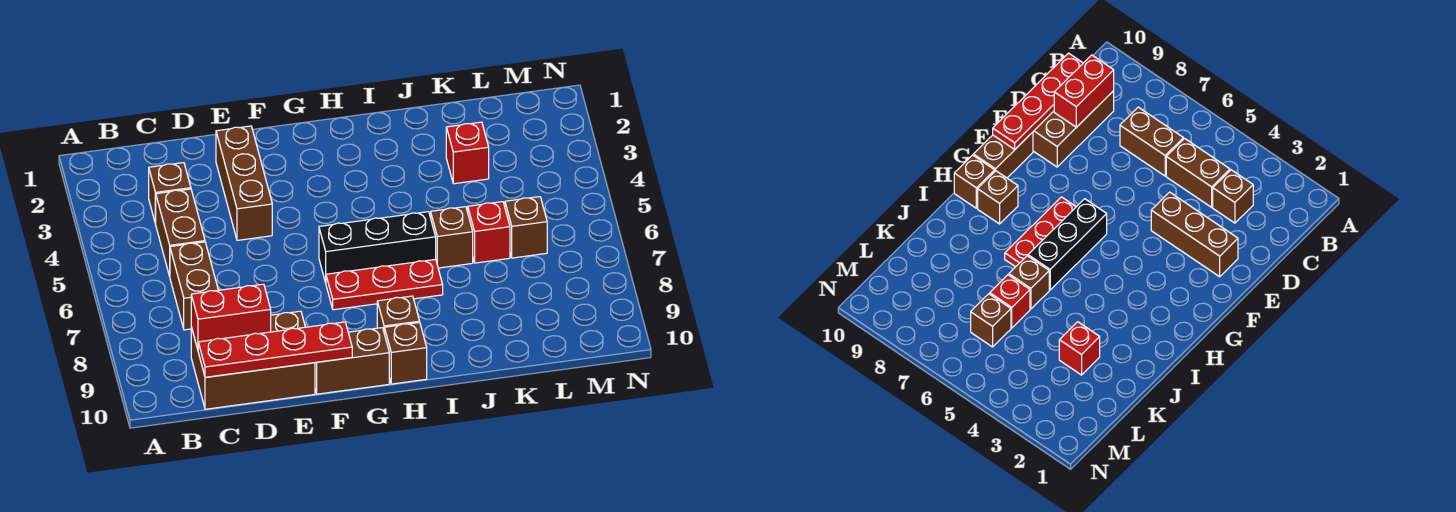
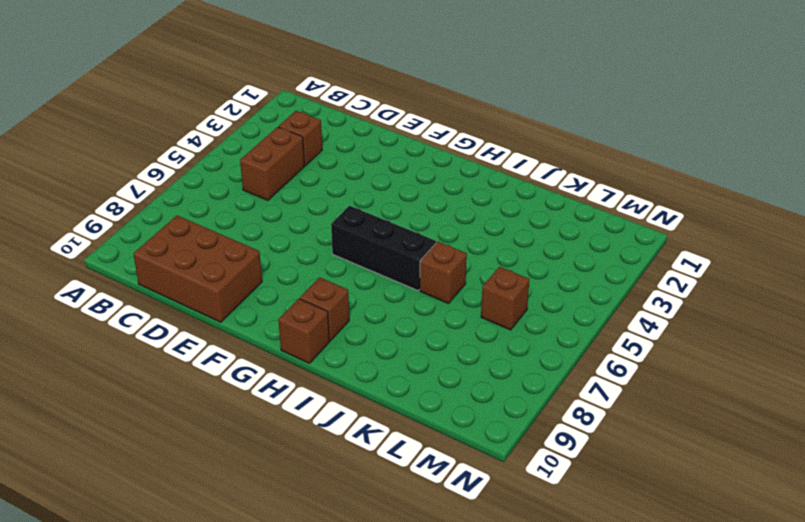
none -> brown brick C6:C7 level 1
none -> brown brick E2:E4 level 1
none -> brown brick F10:G10 level 1

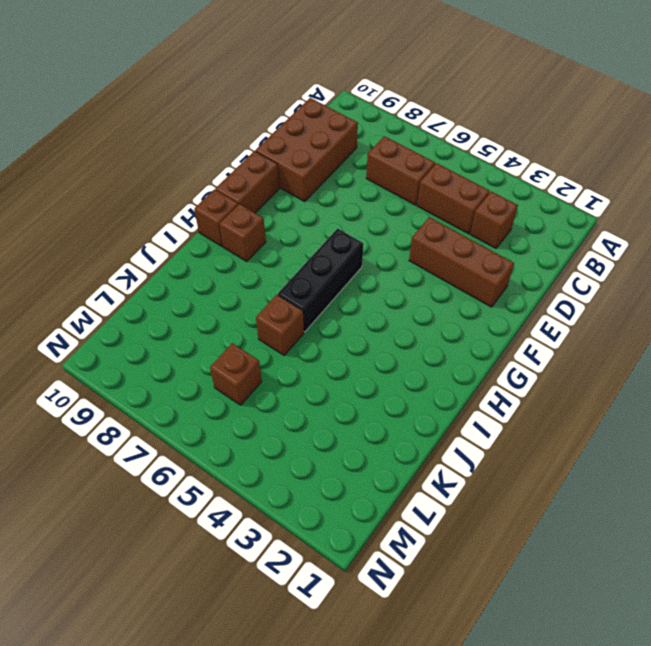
none -> red plate G7:I7 level 1
none -> red brick K3 level 1
none -> red brick K6 level 1

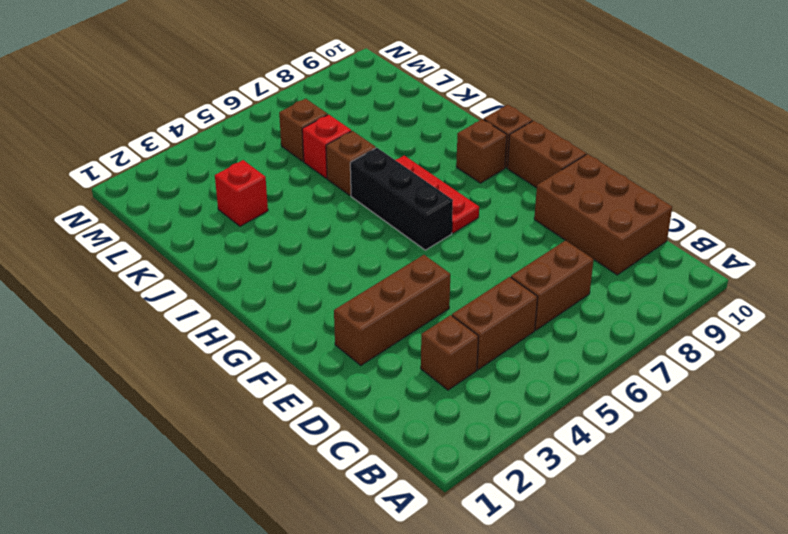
none -> red brick C9:D9 level 2
none -> red plate C10:F10 level 2

